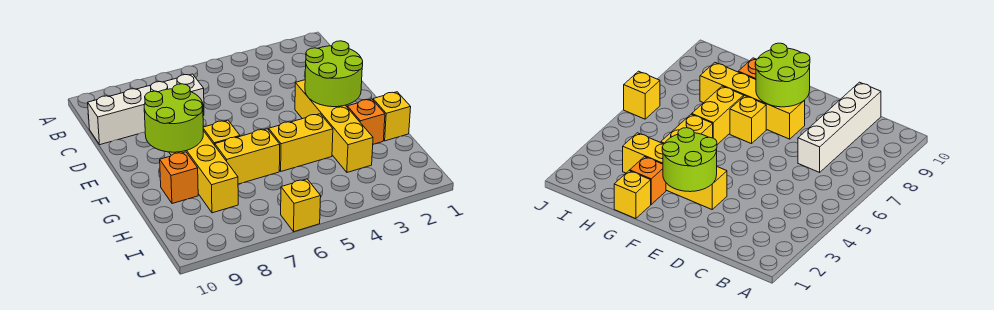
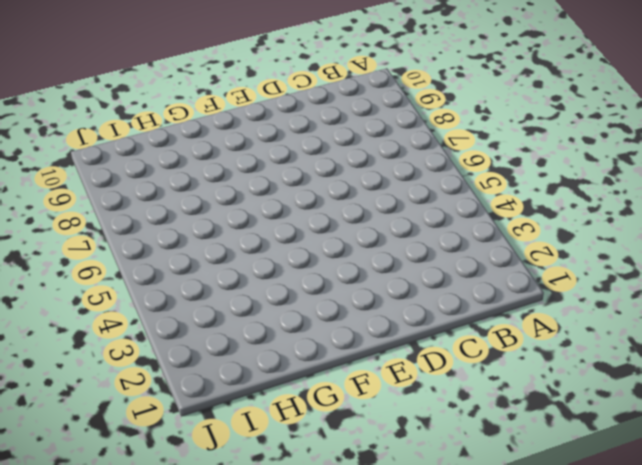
none -> white brick C7:C10 level 1
none -> yellow brick E3:H3 level 1
none -> yellow brick E8:H8 level 1

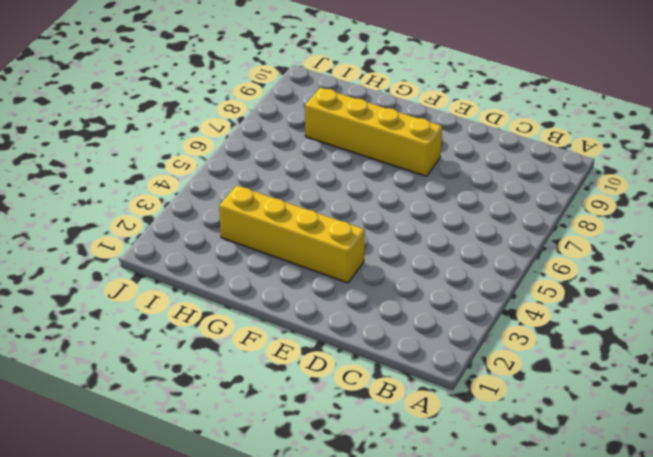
none -> white brick C7:C10 level 1
none -> yellow brick F7 level 1
none -> yellow brick G1 level 1

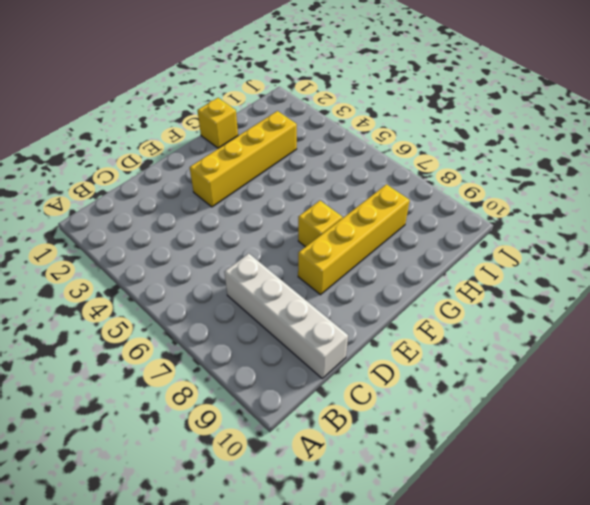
none -> orange brick G2 level 1
none -> yellow brick G4:G5 level 1
none -> yellow brick G6:G7 level 1

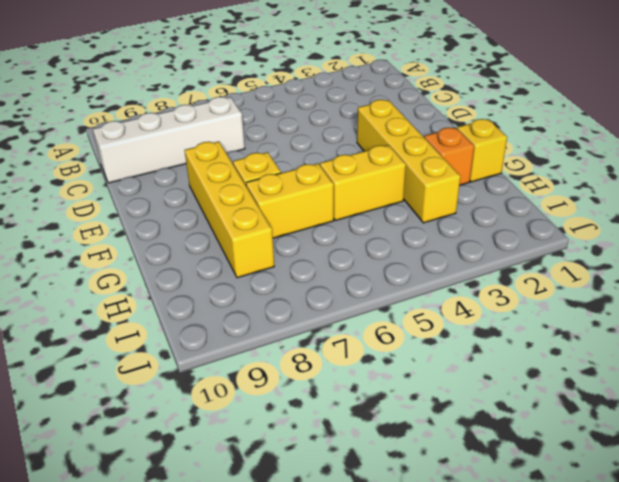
none -> orange brick G9 level 1
none -> yellow brick J6 level 1
none -> lime round brick E2:F3 level 2

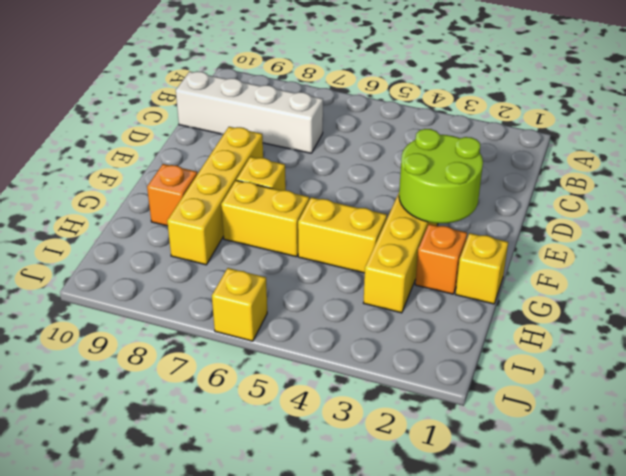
none -> lime round brick E8:F9 level 2

